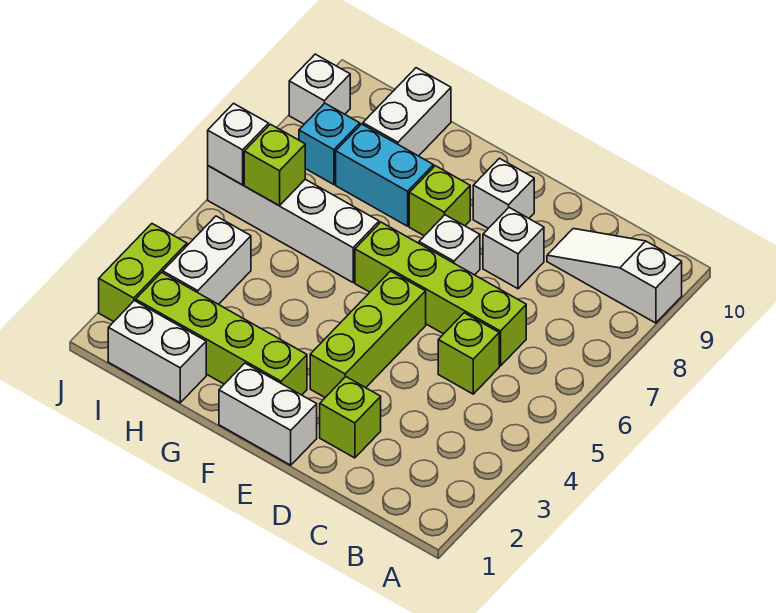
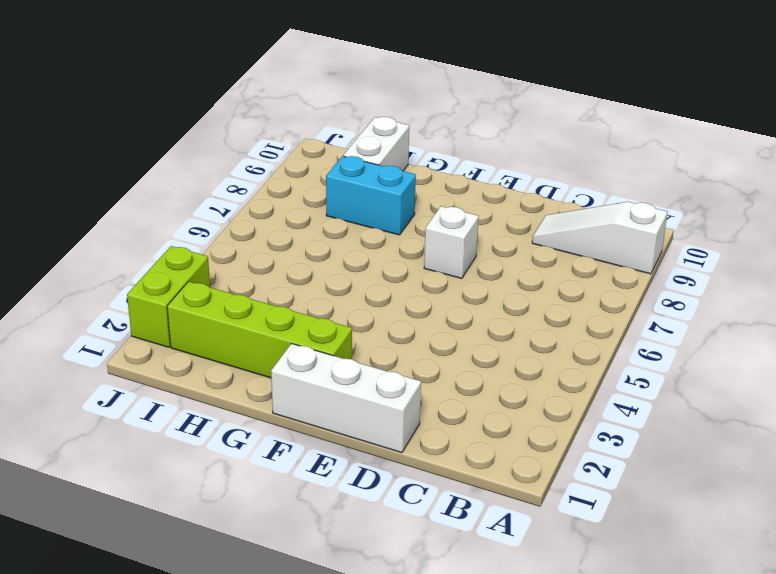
white brick D1:F1 level 1 -> white brick E1:F1 level 1
none -> lime brick C5 level 1
none -> lime brick C6:F6 level 1
none -> lime brick D2 level 1

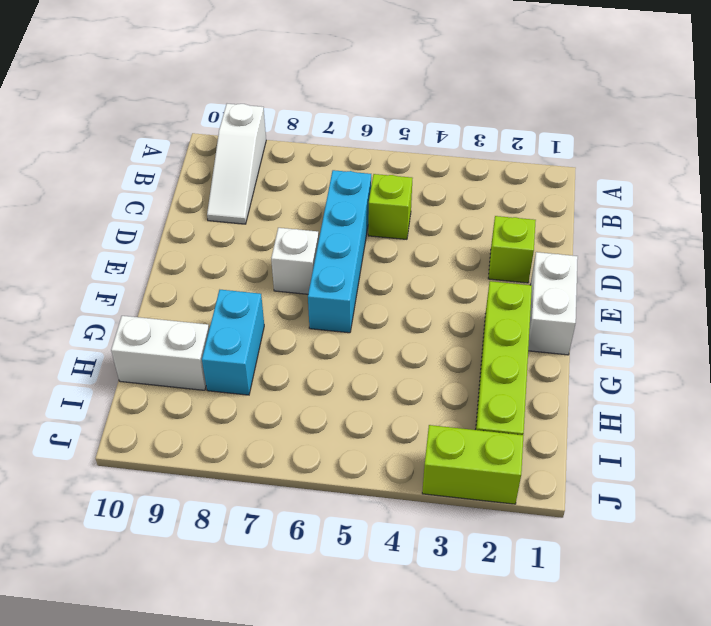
cyan brick C6:F6 level 1 -> lime brick C6:F6 level 1
none -> white brick D8 level 1
none -> lime brick E3:E5 level 1
none -> white brick E9 level 1

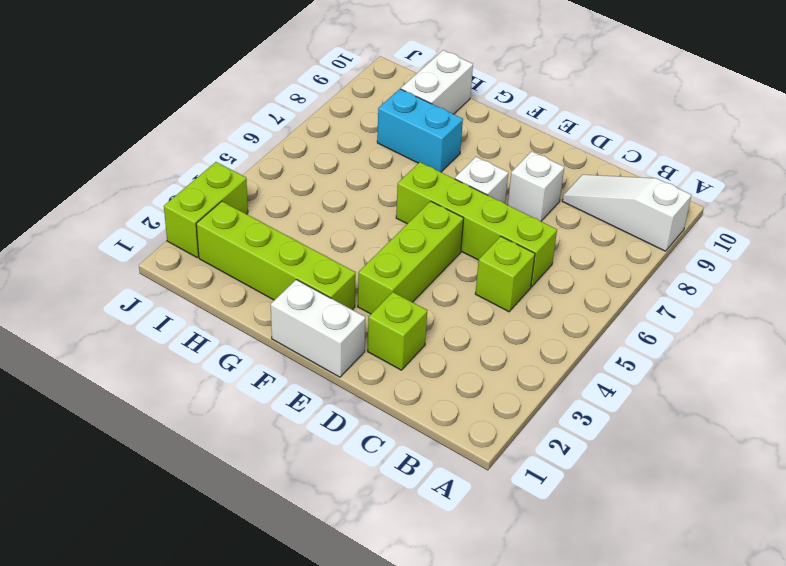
none -> white brick E9 level 1
none -> lime brick F8 level 1
none -> white brick G6:J6 level 1

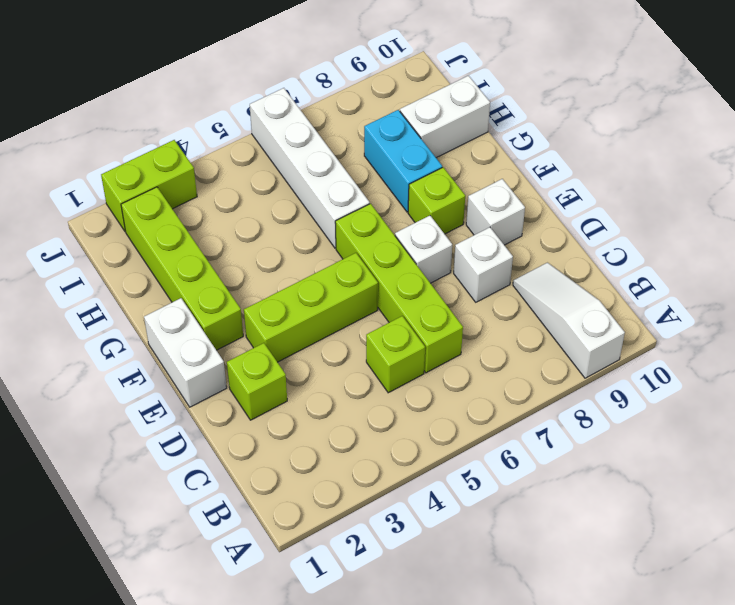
none -> white brick H1:I1 level 1
none -> white brick I3:I4 level 1
none -> cyan brick I8 level 1

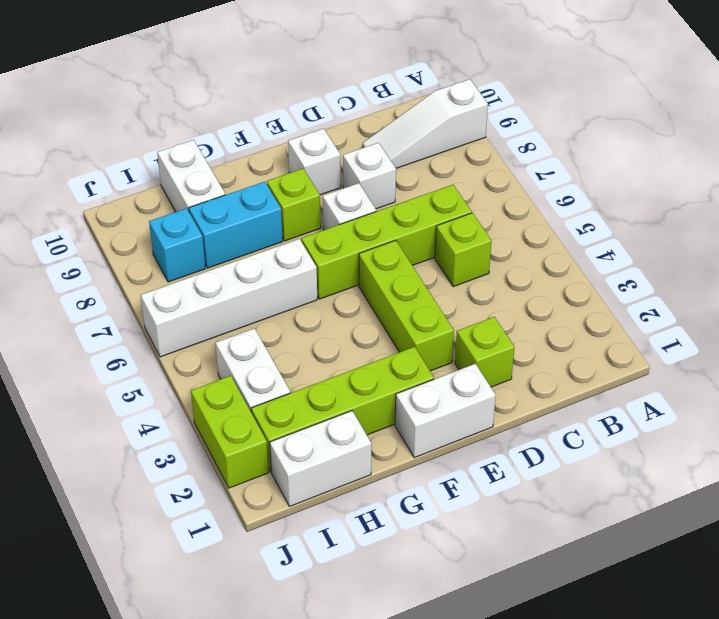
none -> white brick J9 level 1
none -> lime brick I6 level 2
none -> white brick J6 level 2

